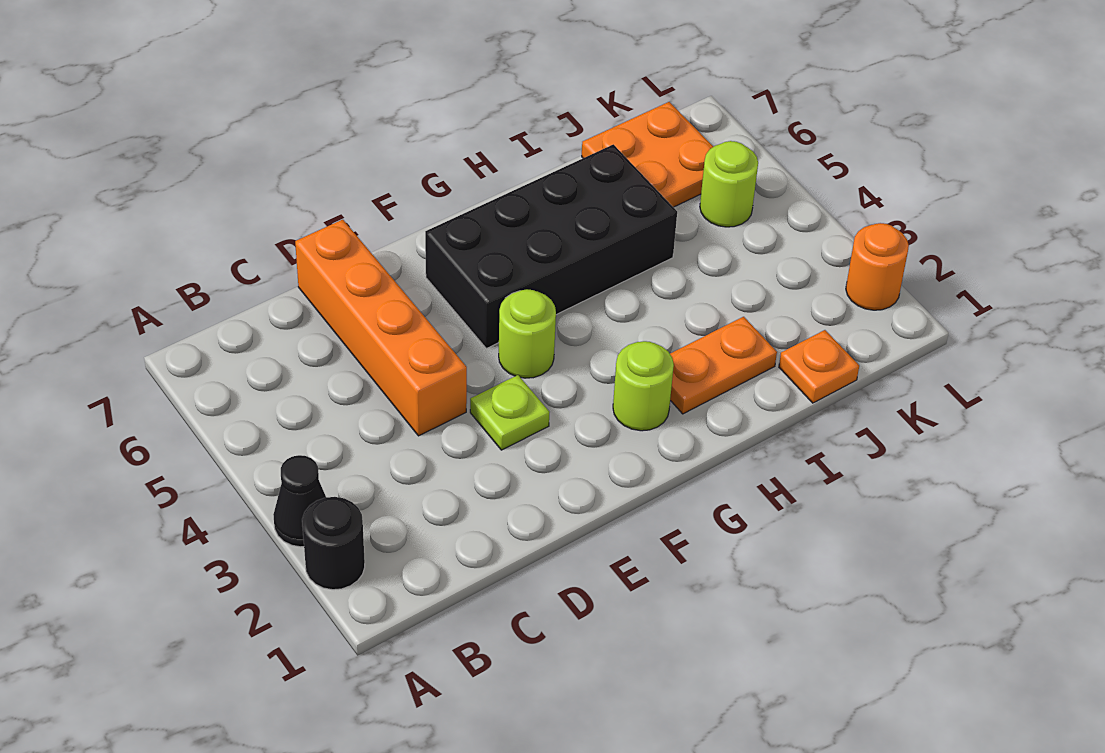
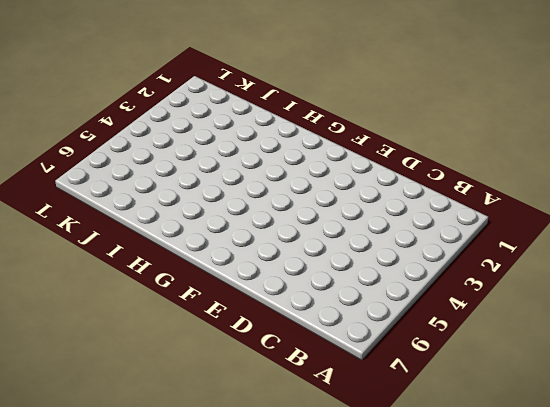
none -> black round brick A2 level 1
none -> black cone A3 level 1
none -> orange brick D4:D7 level 1

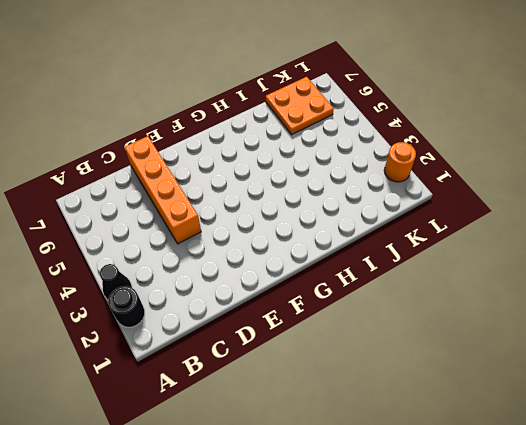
none -> lime plate E3 level 1
none -> lime round brick F4 level 1
none -> black brick F5:I6 level 1

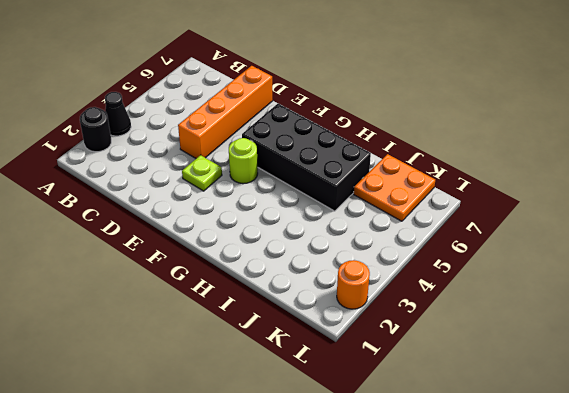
none -> lime round brick G2 level 1
none -> orange plate H2:I2 level 1
none -> orange plate J1 level 1

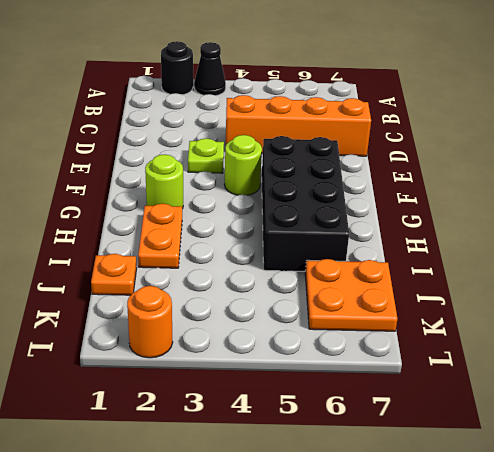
none -> lime round brick K5 level 1

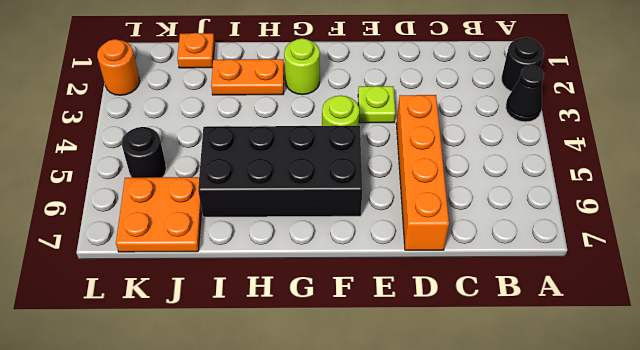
black round brick K5 level 1 -> lime round brick K5 level 1

